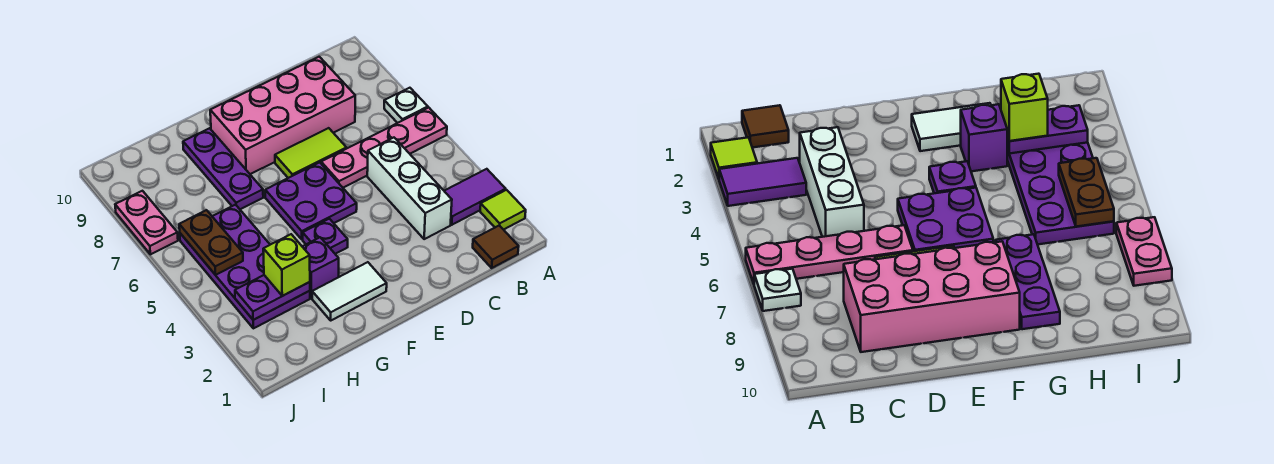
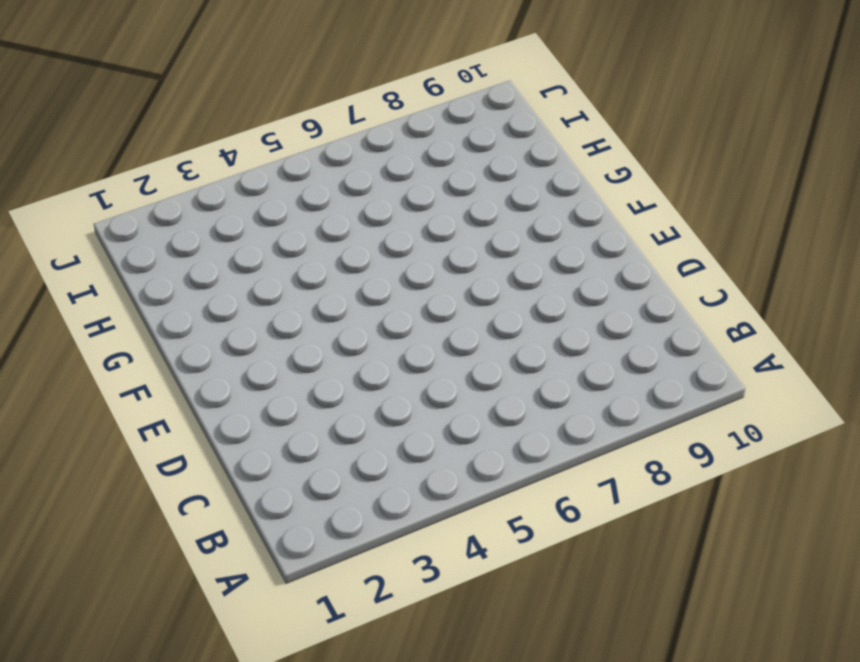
none -> lime tile A2 level 1
none -> purple tile A3:B3 level 1
none -> pink plate A6:D6 level 1

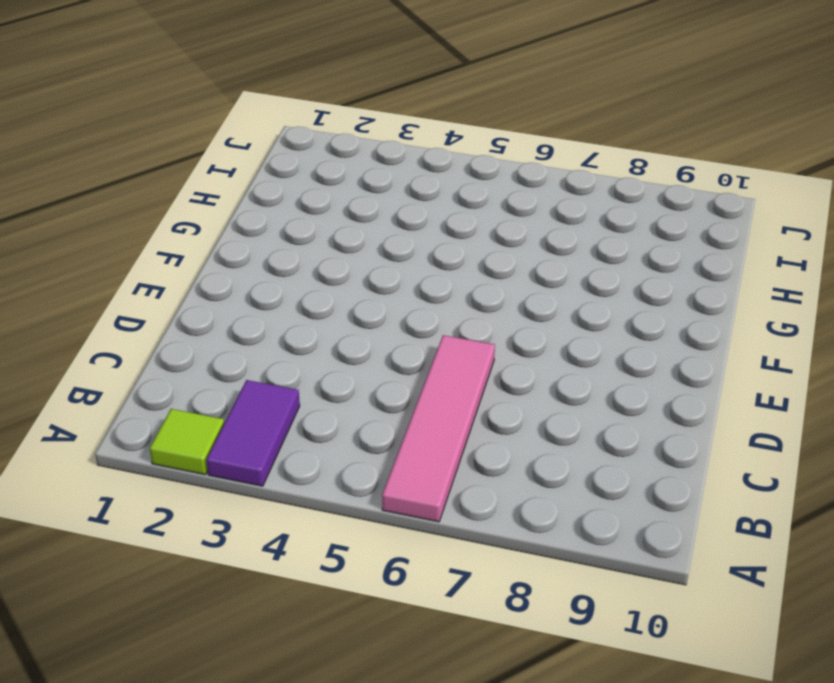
pink tile A6:D6 level 1 -> pink plate A6:D6 level 1
none -> white plate A7 level 1
none -> brown tile B1 level 1
none -> white brick C3:C5 level 1

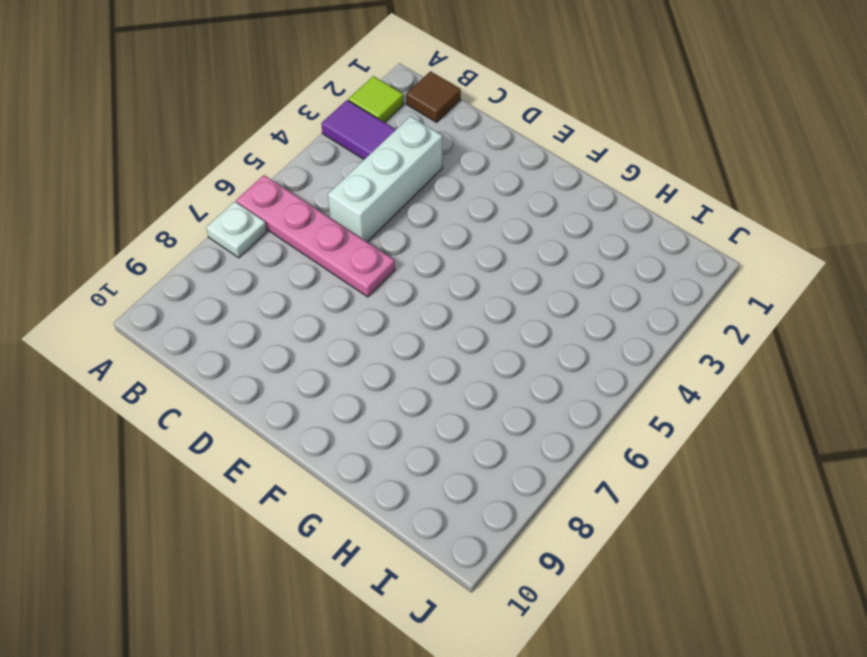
none -> pink brick C8:F9 level 1
none -> lime tile D7:E7 level 1
none -> purple plate E5:F6 level 1

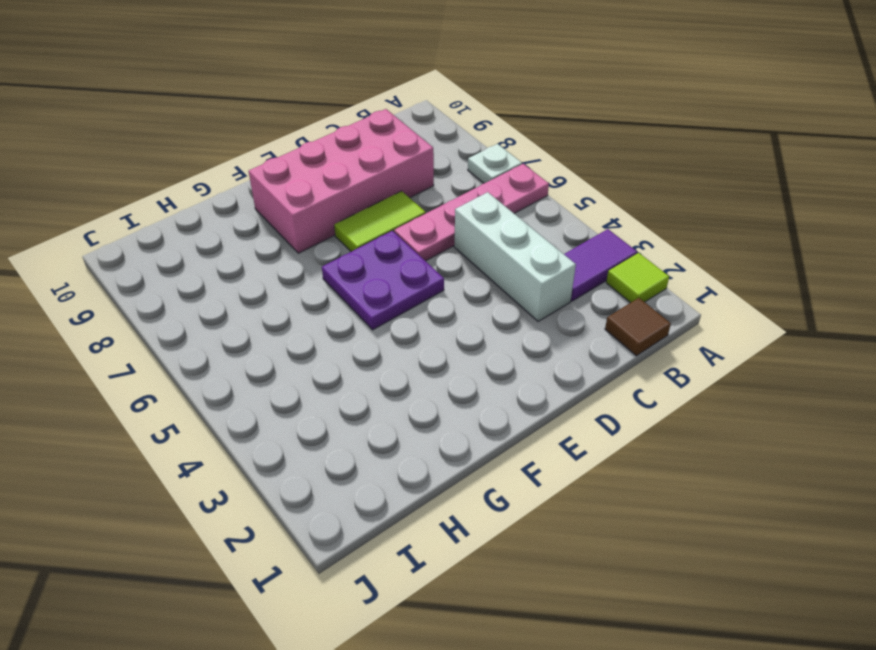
none -> white tile F2:G2 level 1
none -> purple plate F4 level 1
none -> purple brick G3 level 1

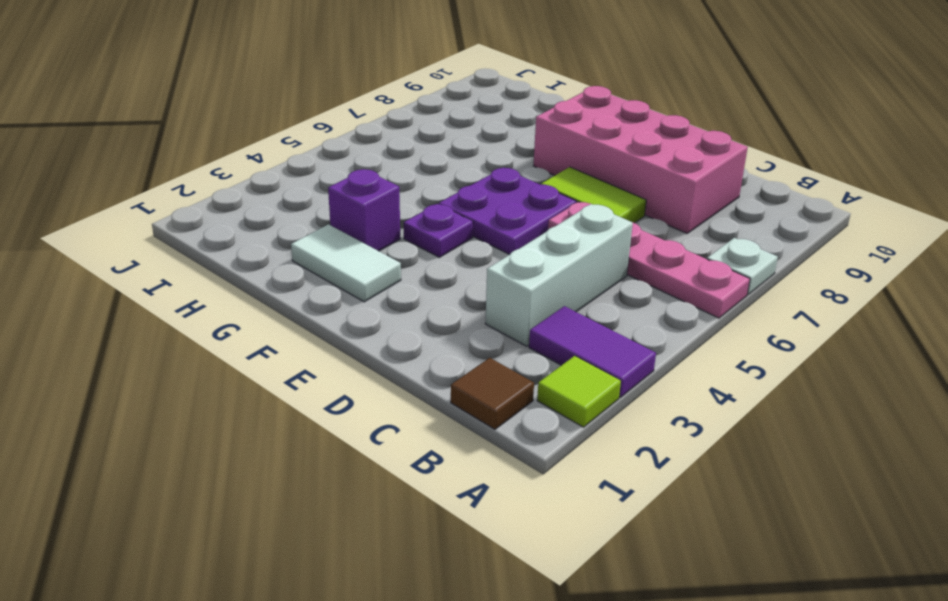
none -> purple plate G7:G9 level 1
none -> purple plate H3:I6 level 1
none -> pink plate J7:J8 level 1

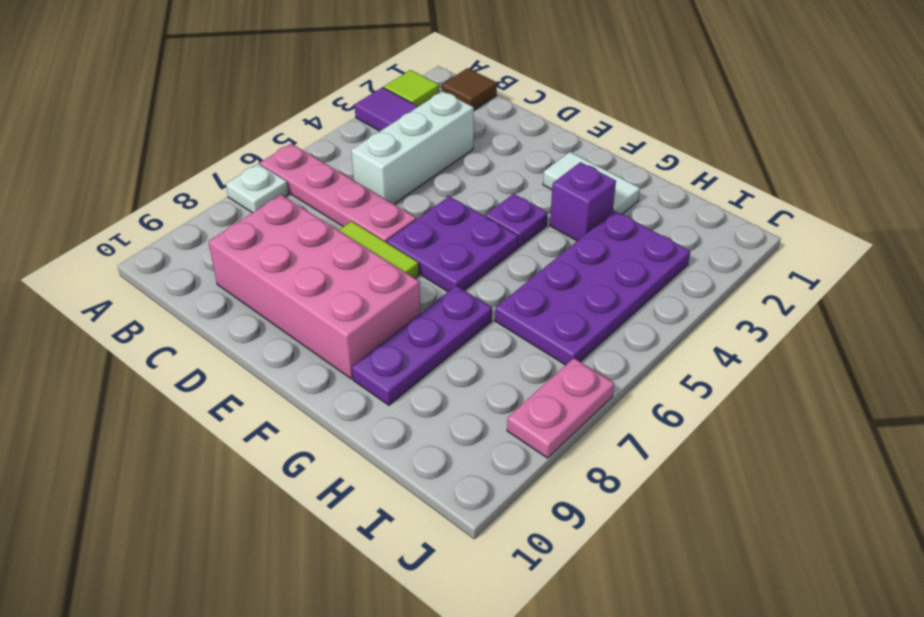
none -> purple plate H3:I3 level 2
none -> brown plate I5:I6 level 2
none -> lime brick H3 level 3

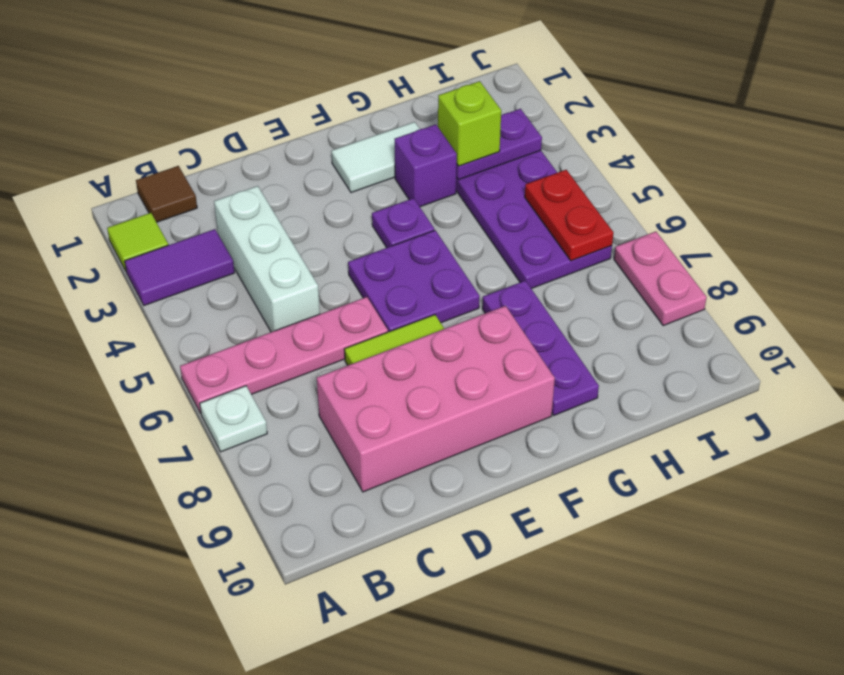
red plate I5:I6 level 2 -> brown plate I5:I6 level 2

